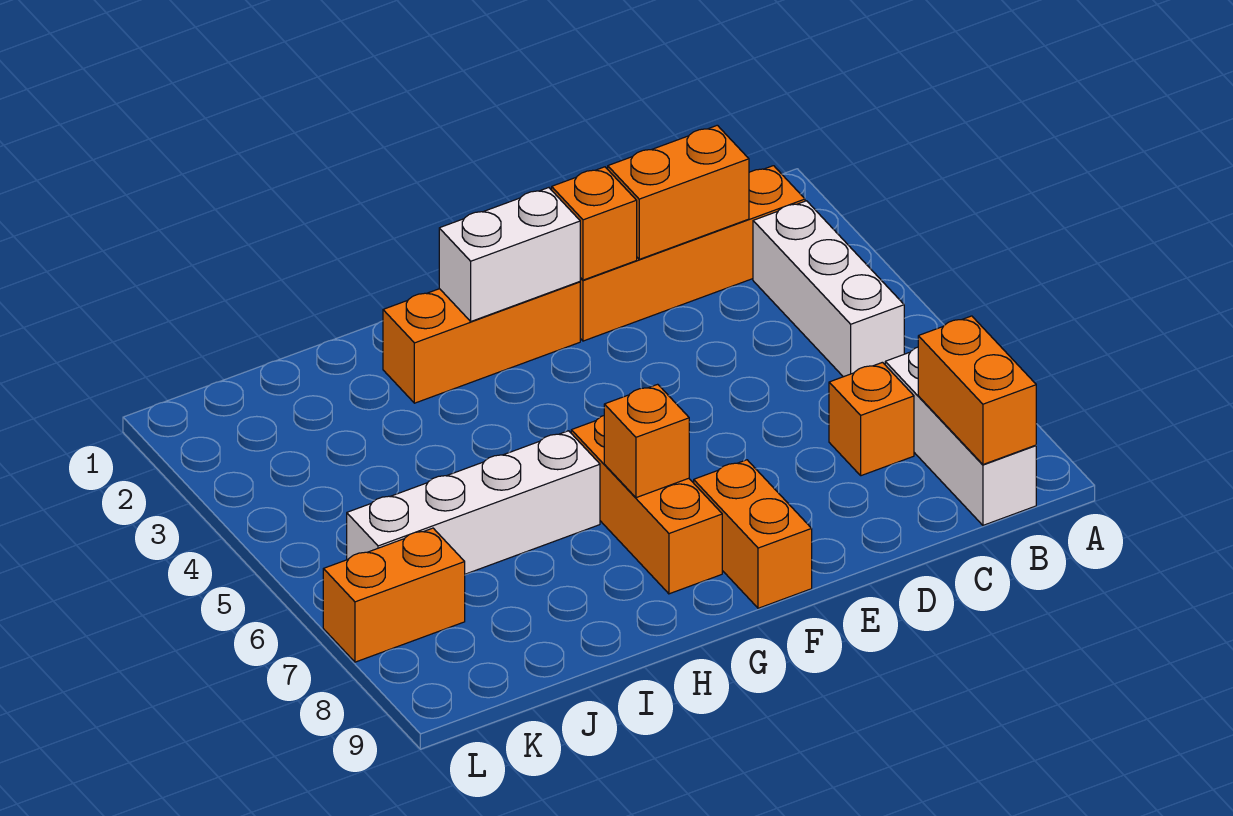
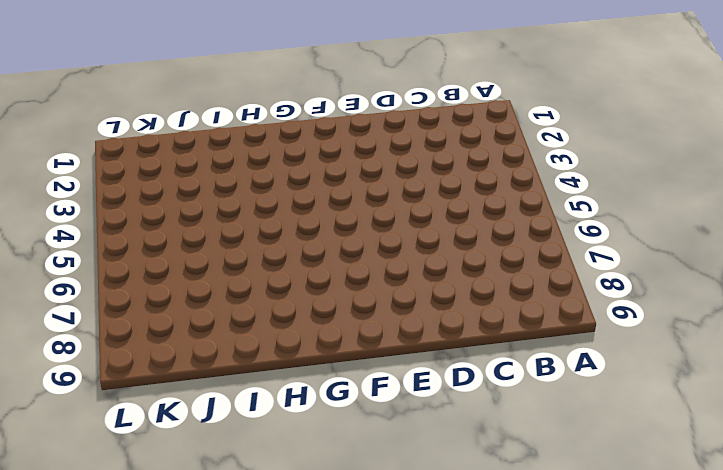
none -> orange brick B2:E2 level 1
none -> white brick B3:B5 level 1
none -> white brick B7:B9 level 1

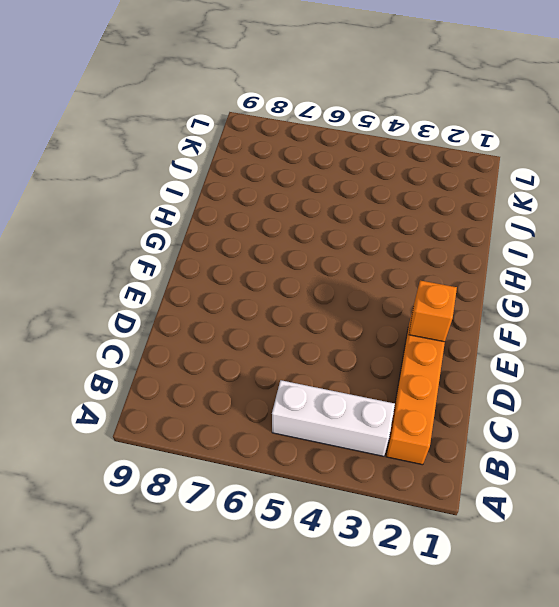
none -> white brick B7:B9 level 1
none -> orange brick C7 level 1
none -> orange brick F2:H2 level 1

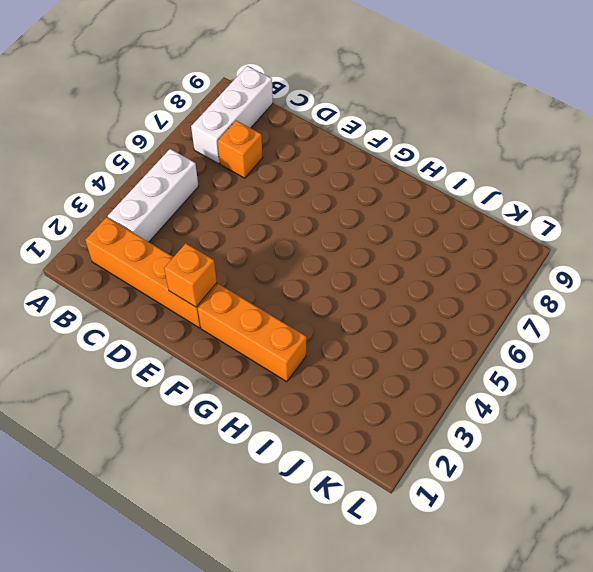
none -> orange brick F8:F9 level 1
none -> orange brick G6:G8 level 1
none -> white brick H6:K6 level 1

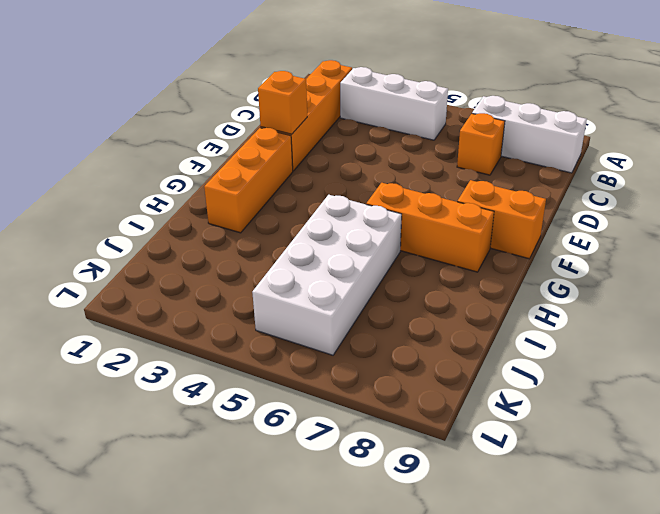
white brick H5:K6 level 1 -> white brick H6:K6 level 1
none -> orange brick K7:L7 level 1
none -> orange brick B8:B9 level 2
none -> orange brick C2:D2 level 2

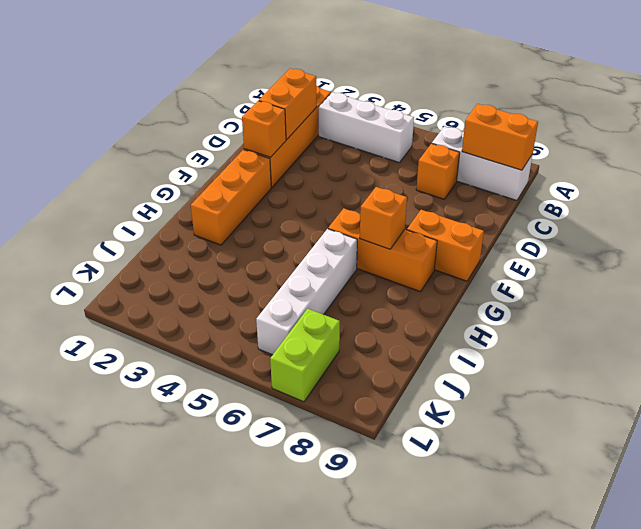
lime brick K7:L7 level 1 -> orange brick K7:L7 level 1
none -> white brick F2:G2 level 2

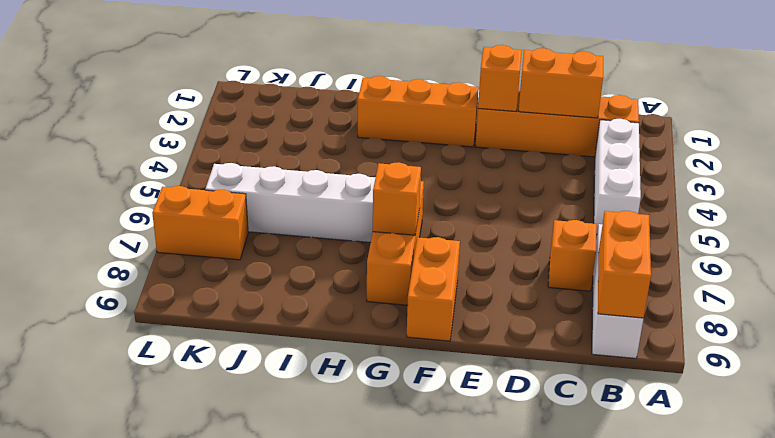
none -> white brick F2:G2 level 2

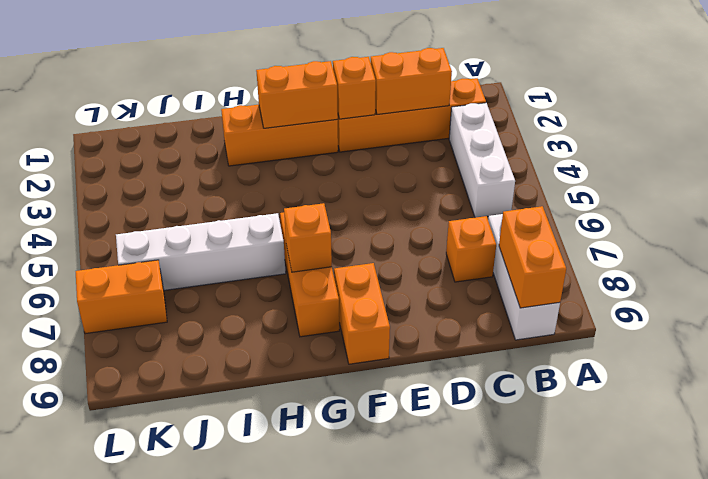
orange brick F2:G2 level 2 -> white brick F2:G2 level 2

